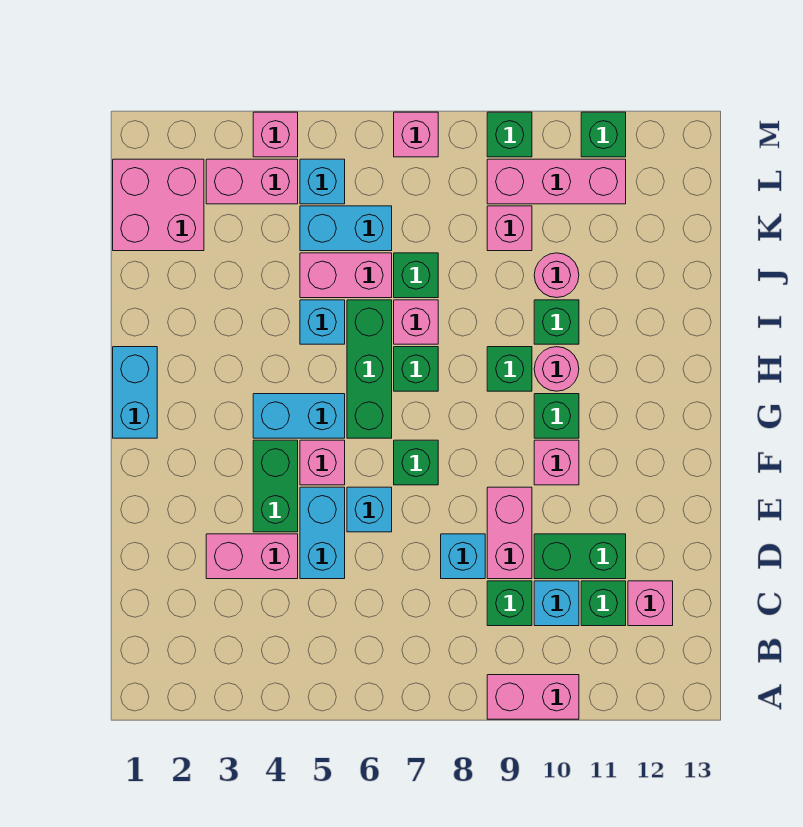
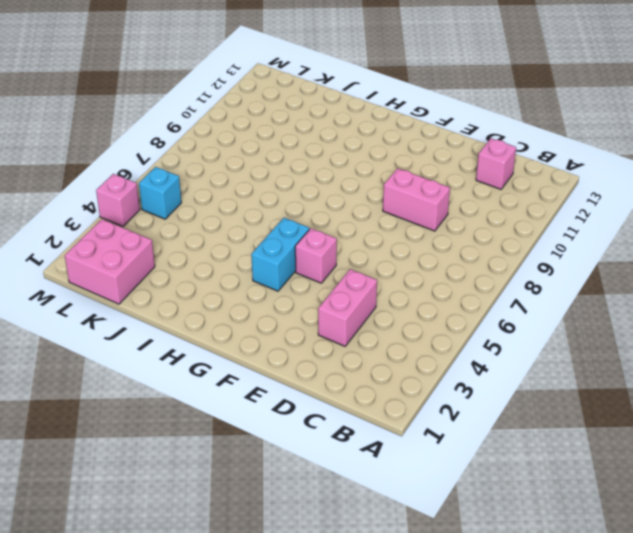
none -> pink brick A9:A10 level 1
none -> green brick C9 level 1
none -> cyan brick C10 level 1
none -> green brick C11 level 1

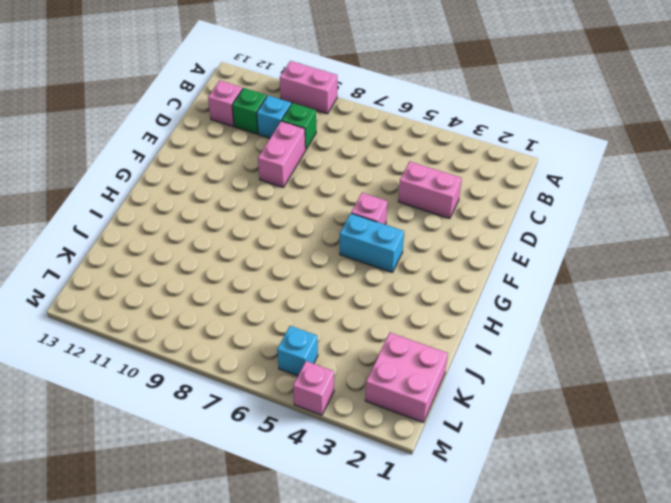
none -> cyan brick D5:E5 level 1
none -> cyan brick D8 level 1
none -> green brick D10:D11 level 1
none -> green brick E4:F4 level 1

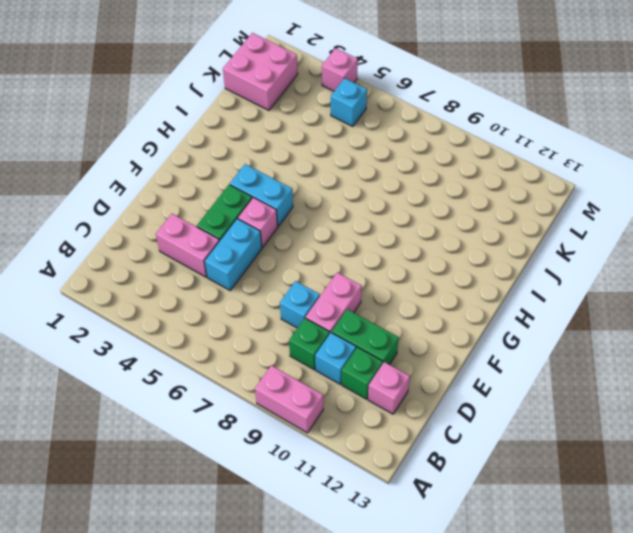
none -> cyan brick E6 level 1
none -> green brick F7 level 1
none -> pink brick F10 level 1
none -> cyan brick G1:H1 level 1

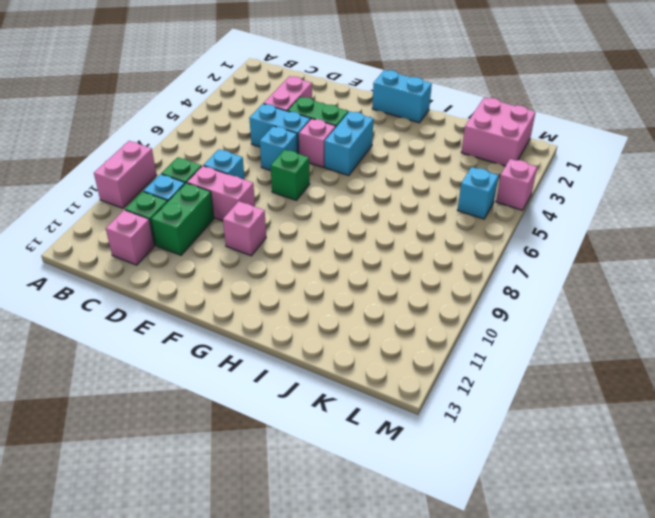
none -> green brick G6:I6 level 1
none -> green brick G10 level 1
none -> green brick H7 level 1
none -> green brick H9 level 1

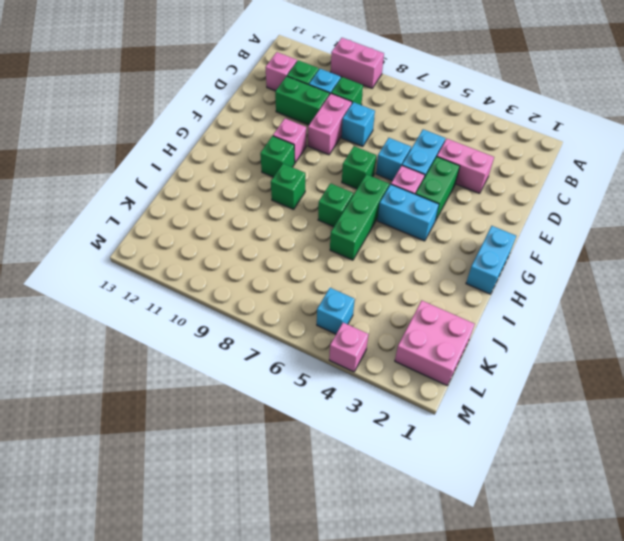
none -> pink round brick H10 level 1
none -> cyan brick I5 level 1
none -> pink brick I7 level 1
none -> green brick I10 level 1

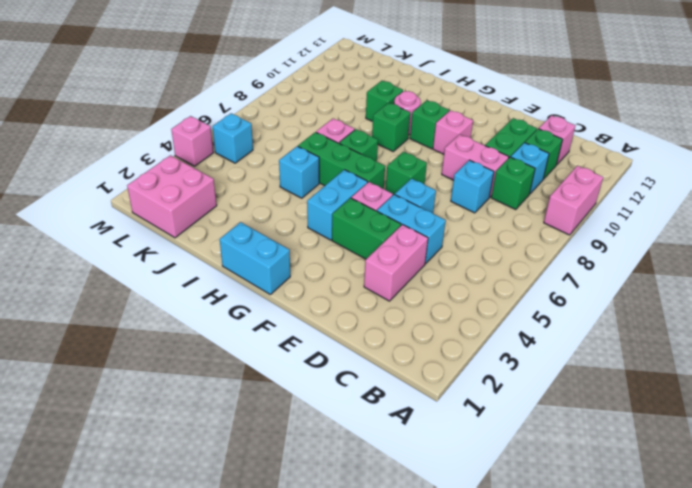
none -> pink brick J5:J6 level 1
none -> green brick J7 level 1
none -> pink round brick J10 level 1
none -> cyan brick K5:K6 level 1

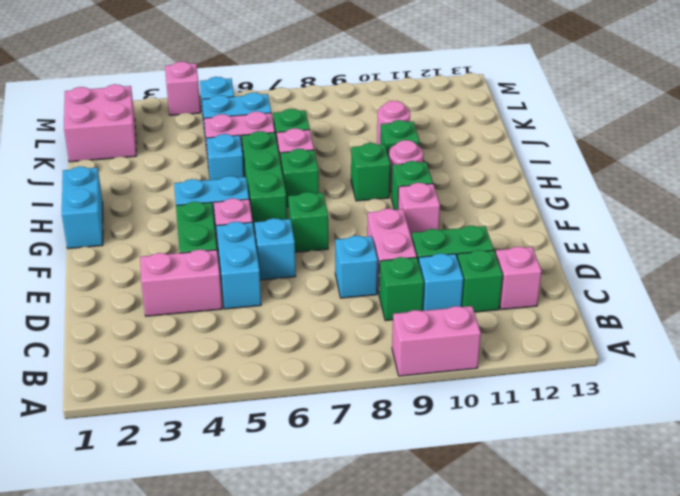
none -> pink brick K9 level 1
none -> pink brick L3:L4 level 1
none -> pink brick L9:L11 level 1
none -> pink brick M7 level 1

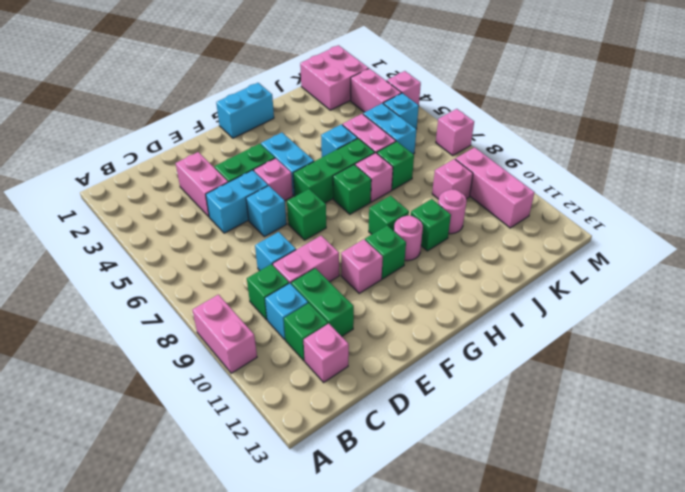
none -> green brick M9 level 1
none -> green brick M11 level 1

